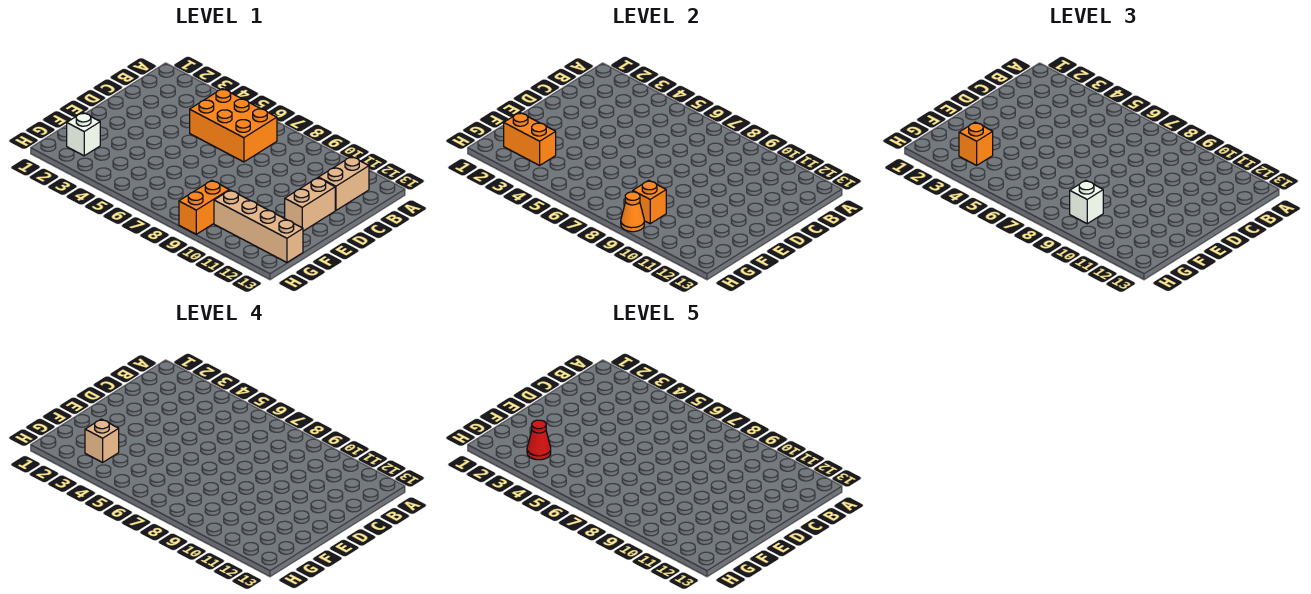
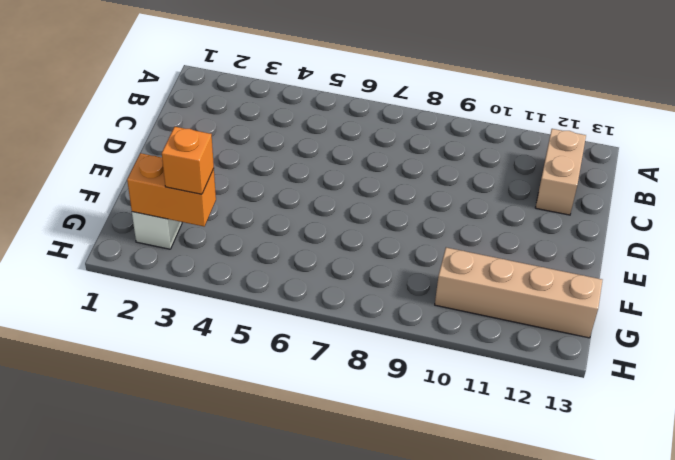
none -> orange brick B5:C7 level 1
none -> tan brick D12:E12 level 1
none -> orange brick G9:H9 level 1

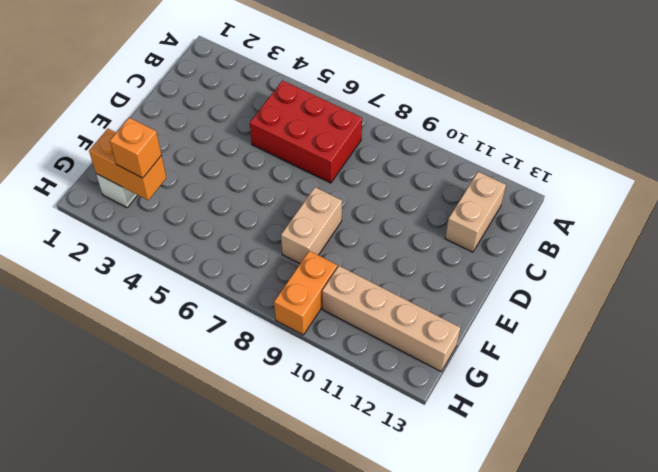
red brick B5:C7 level 1 -> orange brick B5:C7 level 1
tan brick E8:F8 level 1 -> tan brick D12:E12 level 1
none -> orange brick G9 level 2
none -> orange cone H9 level 2
none -> white brick G9 level 3

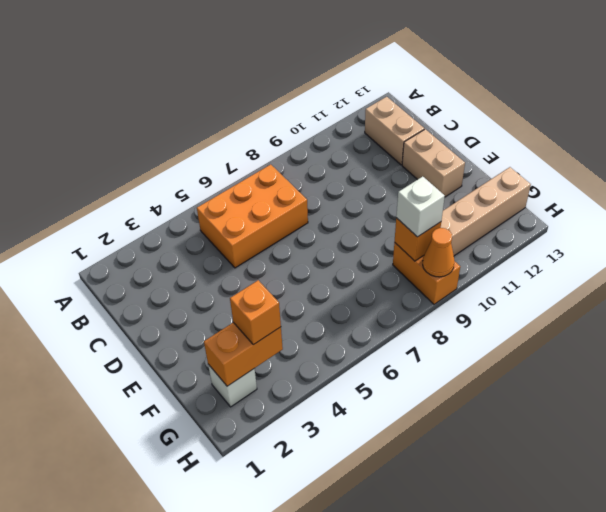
none -> tan brick G3 level 4
none -> red cone G3 level 5

